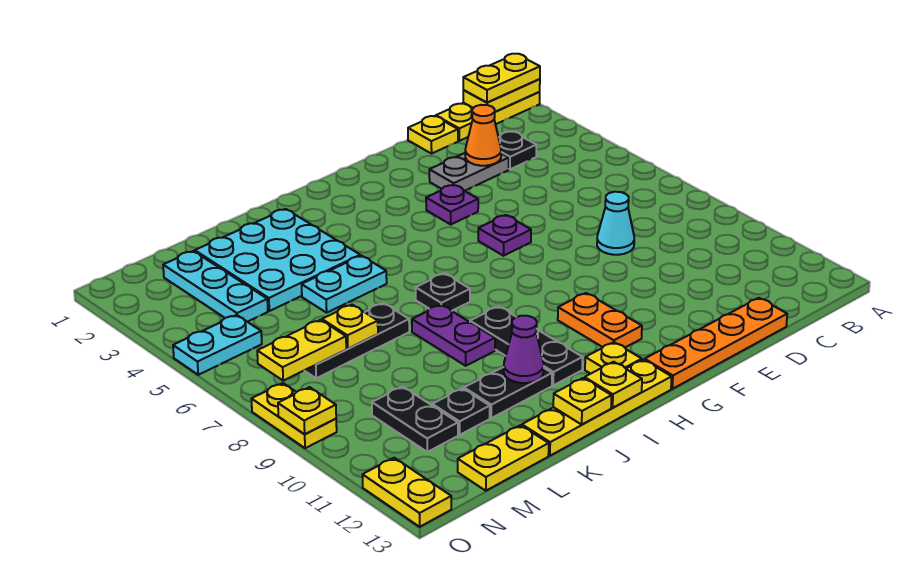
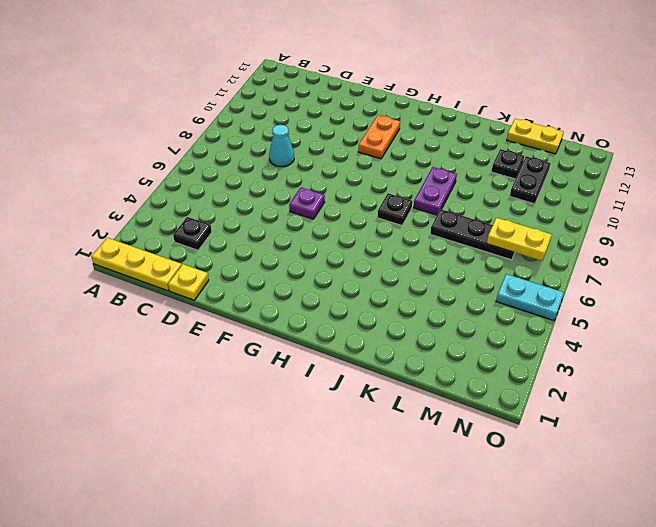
none -> grey plate D3:E3 level 1
none -> orange plate D13:G13 level 1
none -> purple plate F4 level 1
none -> yellow plate H12 level 1

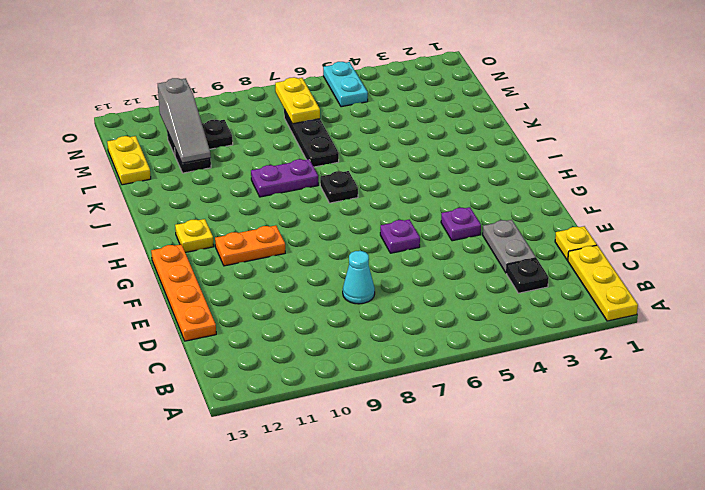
grey slope L11:N11 level 2 top N -> none
none -> yellow plate H13:K13 level 1
none -> black plate I9:I11 level 1
none -> cyan plate J2:L4 level 1
none -> cyan plate J5:K5 level 1

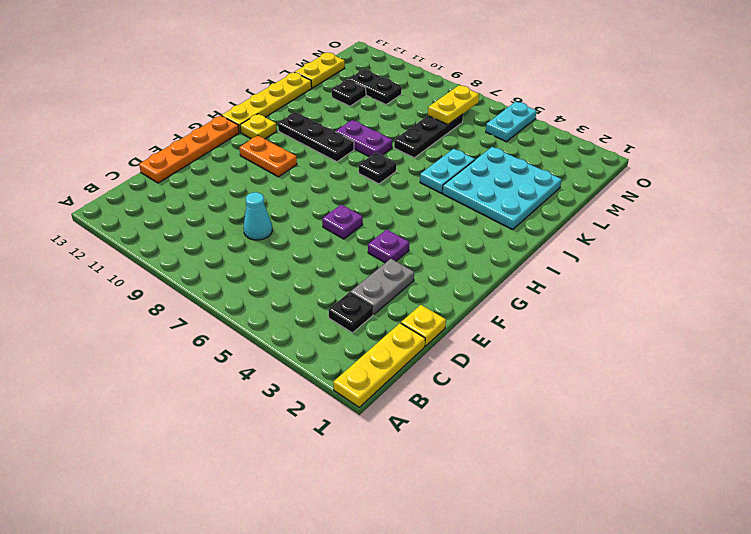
none -> black plate J11:K11 level 1
none -> cyan plate M2:M4 level 1
none -> yellow plate O8:O9 level 1
none -> yellow plate O12:O13 level 1

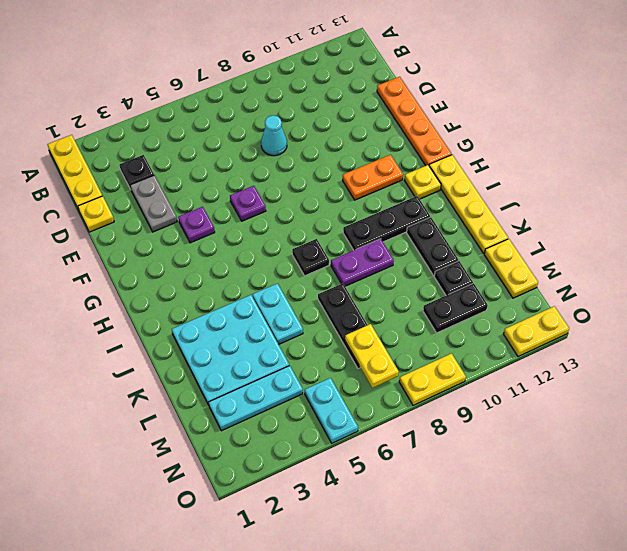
none -> yellow plate A1:B1 level 2
none -> orange cone D3 level 2
none -> yellow plate I13 level 2
none -> purple cone J11 level 2

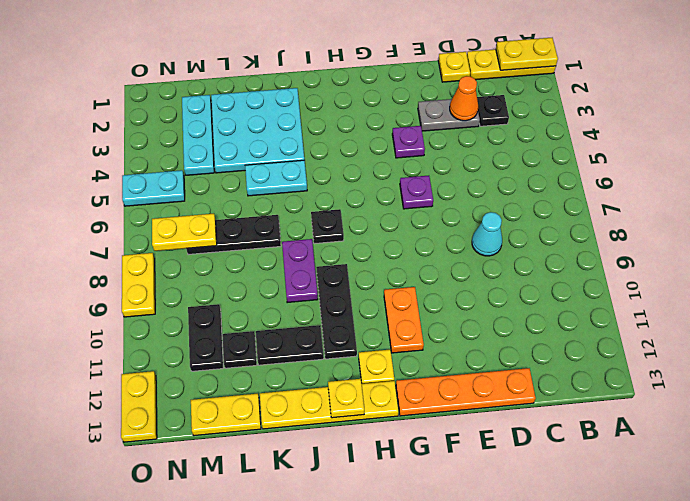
none -> purple cone J11 level 2
none -> yellow plate J13 level 2
none -> yellow plate L7 level 2
none -> yellow plate O9 level 2

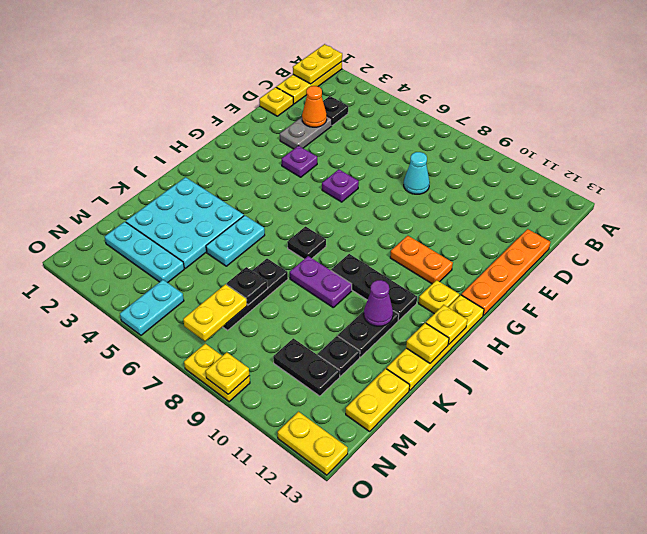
black plate L7 level 2 -> yellow plate L7 level 2
none -> yellow plate A1:B1 level 3

